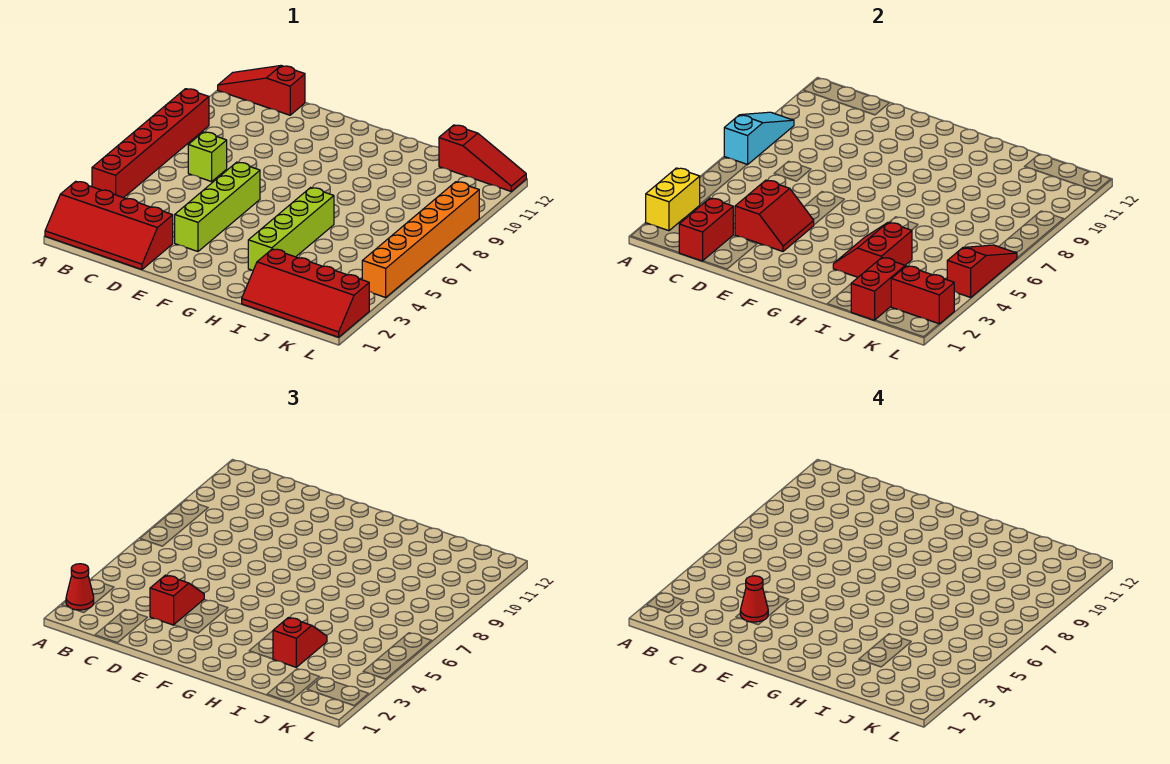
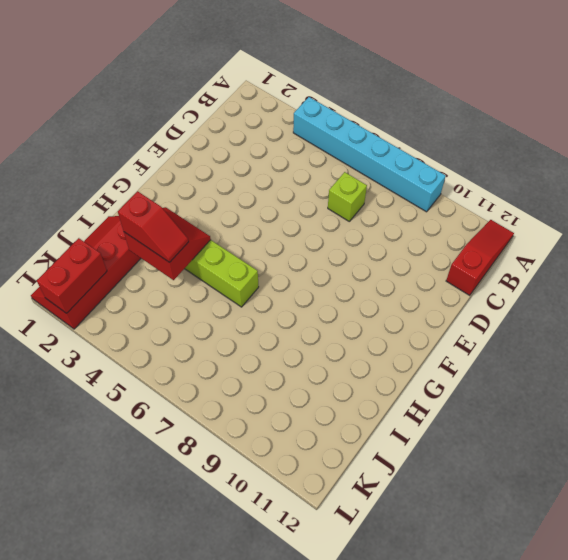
cyan brick A4:A9 level 1 -> red brick A4:A9 level 1
none -> red slope A1:D2 level 1 top 2
none -> lime brick E3:E6 level 1
none -> red slope J12:L12 level 1 top J

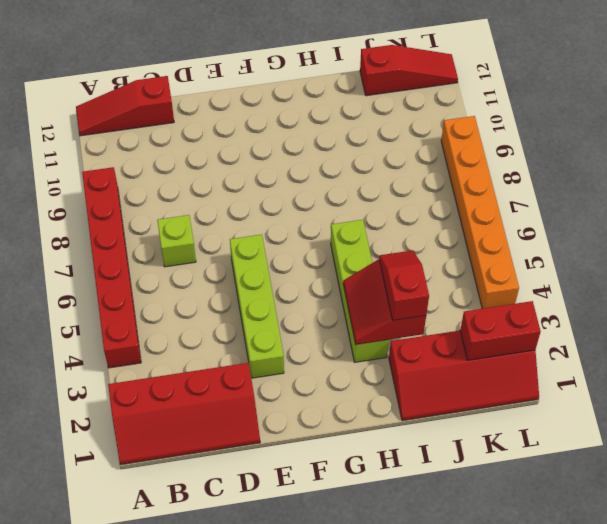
none -> yellow brick A2:A3 level 2
none -> cyan slope A7:A9 level 2 top 7
none -> red brick C1:C2 level 2

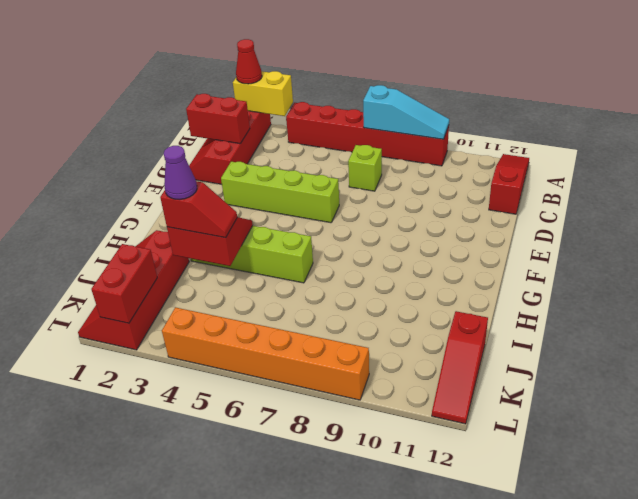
purple cone I3 level 4 -> none
none -> red slope D3:E4 level 2 top D
none -> red brick J1:J2 level 2
none -> red slope L4:L6 level 2 top 4

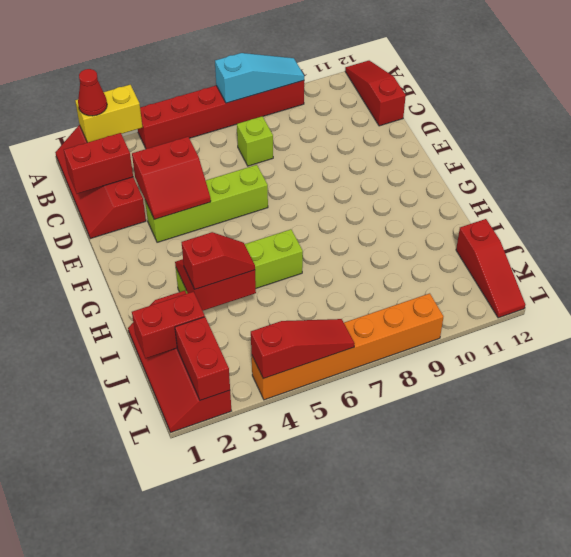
none -> red slope D3:D4 level 3 top 3
none -> red cone D3 level 4

